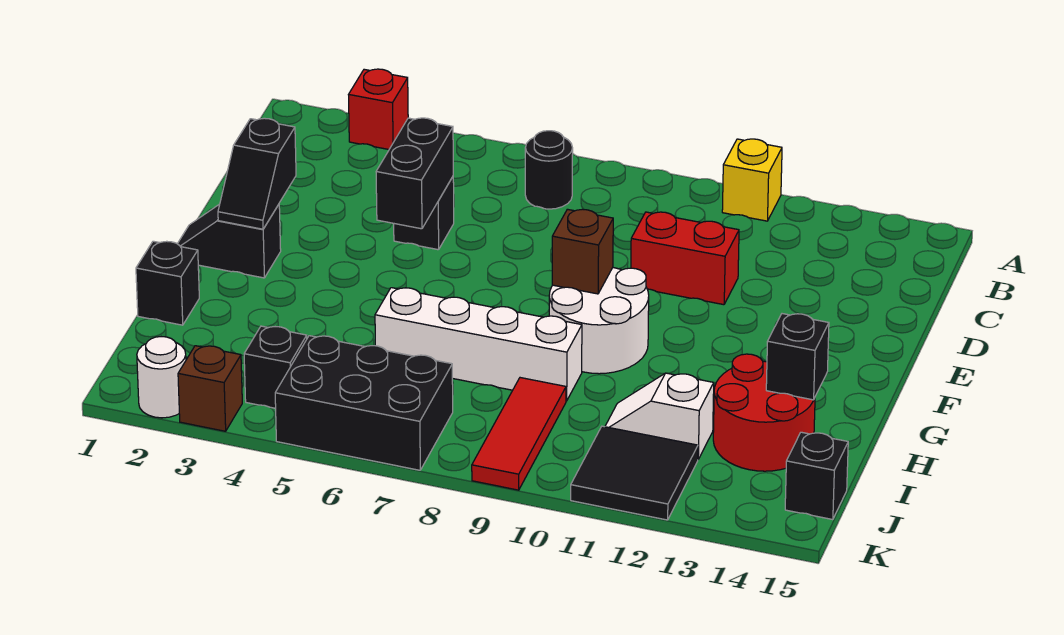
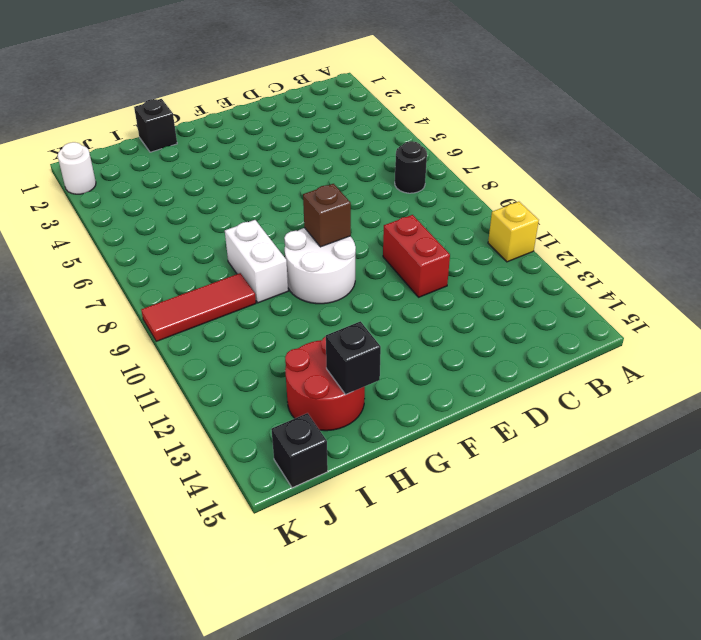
white brick H8:H9 level 1 -> white brick H6:H9 level 1
none -> red brick A3 level 1
none -> black brick D5 level 1
none -> black slope F1:F2 level 1 top 2

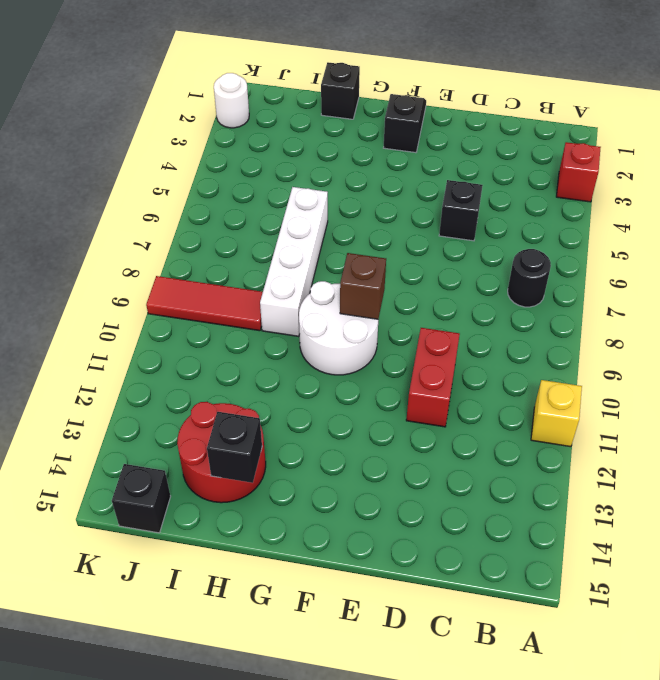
none -> white slope I11:I12 level 1 top 12
none -> black brick J4 level 1
none -> black brick J5:K7 level 1

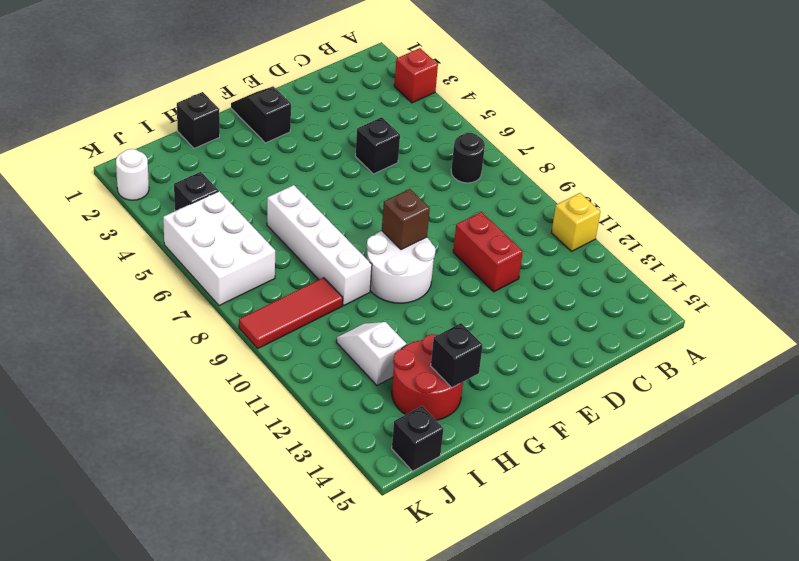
white brick J5:K7 level 1 -> black brick J5:K7 level 1
none -> black tile J11:K12 level 1
none -> brown brick K3 level 1
none -> black brick D5:E5 level 2

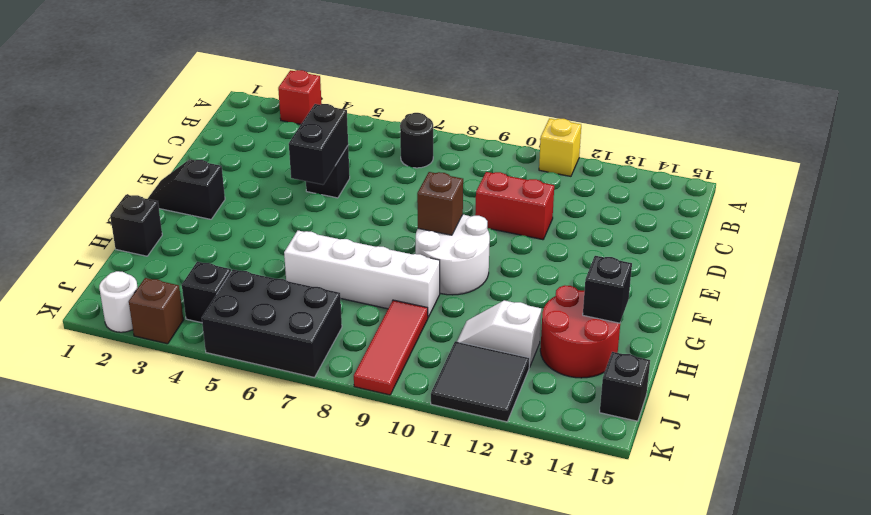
none -> black slope E2:F2 level 2 top E

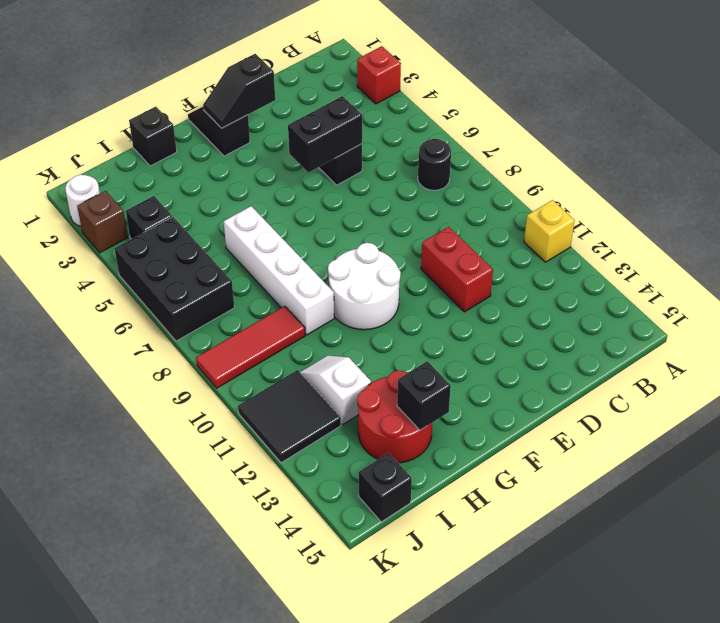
none -> brown brick F9 level 2

